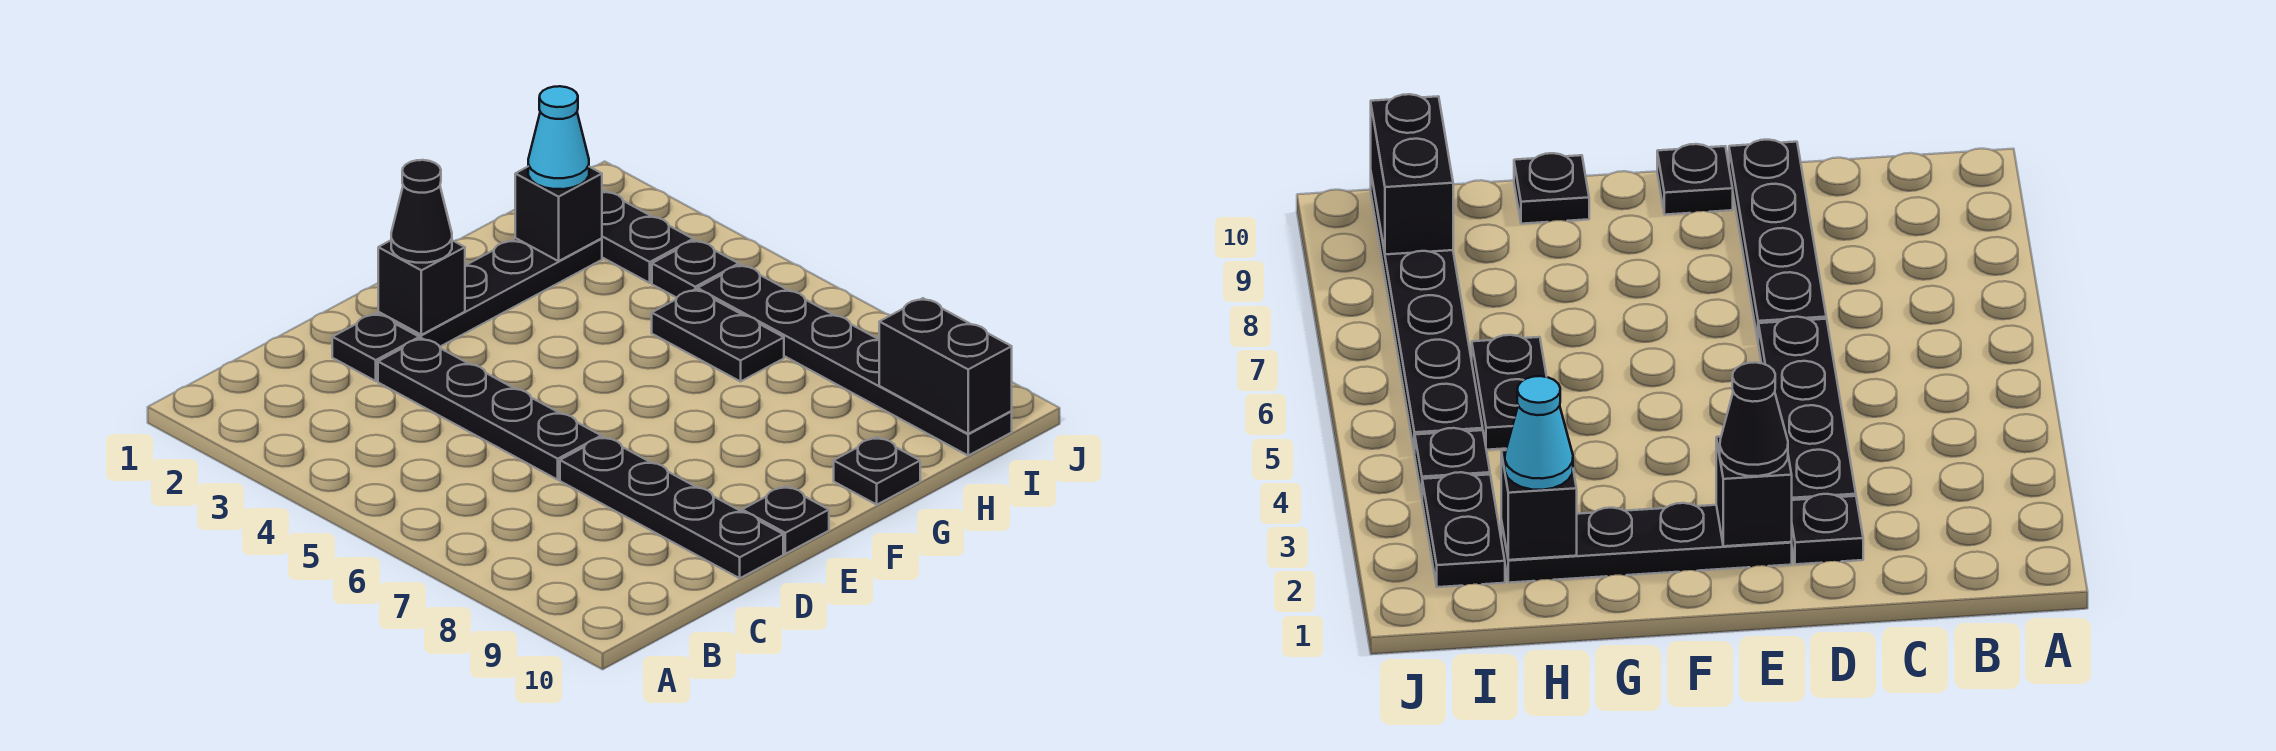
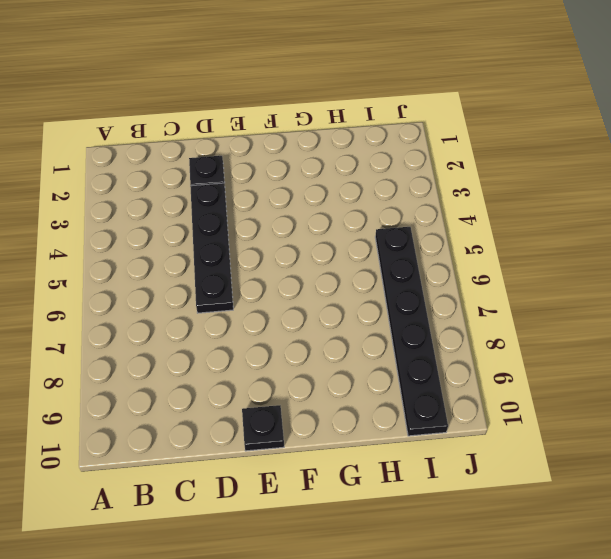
none -> black plate D7:D10 level 1
none -> black plate E2:H2 level 1
none -> black plate G10 level 1

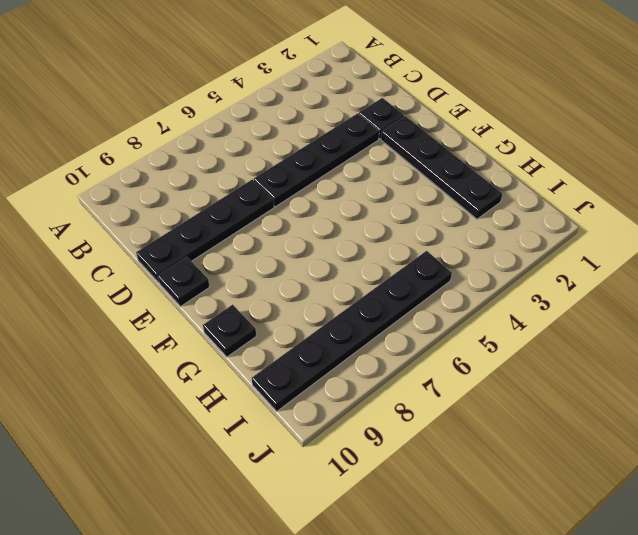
none -> black plate H5:H6 level 1
none -> black plate I2:I3 level 1
none -> black plate I4 level 1

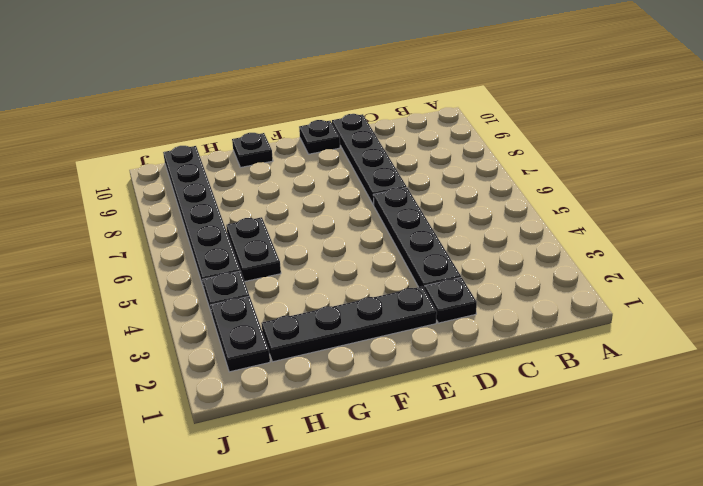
none -> black brick E2 level 2
none -> black brick H2 level 2
none -> black brick I9:I10 level 2

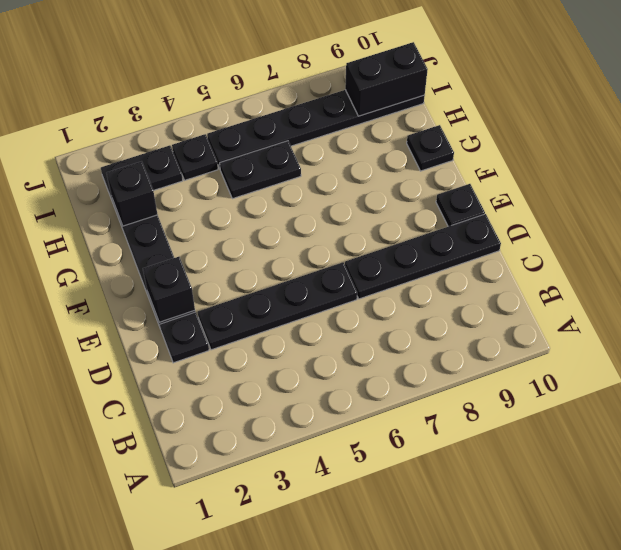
none -> black cone E2 level 3
none -> cyan cone H2 level 3

